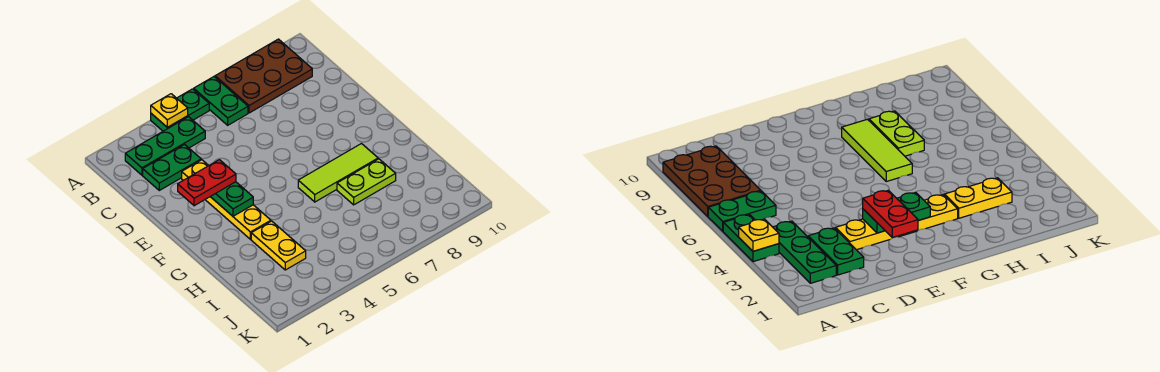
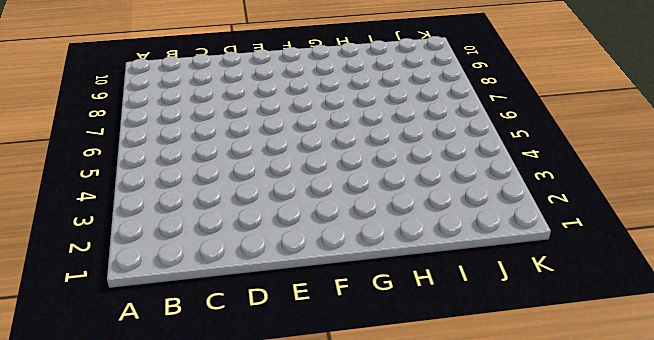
none -> green plate A4:A5 level 1
none -> green plate A6:B6 level 1
none -> brown plate A7:B9 level 1

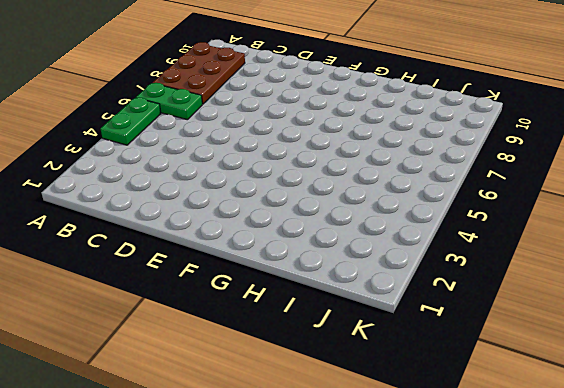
none -> green plate B2:B4 level 1
none -> green plate C2:C3 level 1
none -> yellow plate D3:G3 level 1

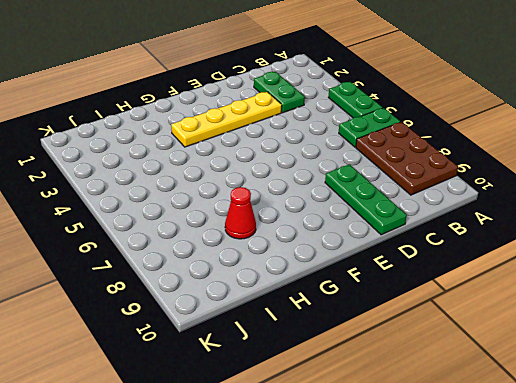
green plate D8:D10 level 1 -> green plate B2:B4 level 1
red cone H8 level 1 -> lime plate H7:H8 level 1
none -> lime tile G6:G8 level 1
none -> yellow plate H3:I3 level 1
none -> yellow plate A4 level 2

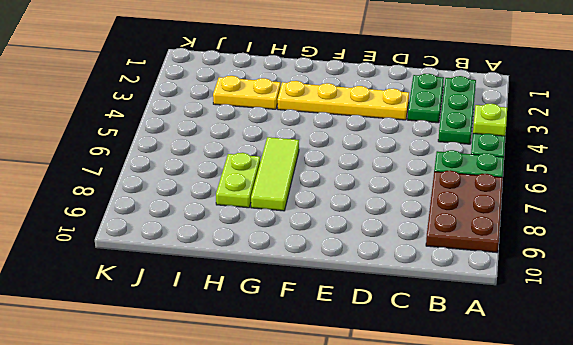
lime plate A4 level 2 -> yellow plate A4 level 2
none -> green plate E3:F3 level 2
none -> red plate E2:E3 level 3

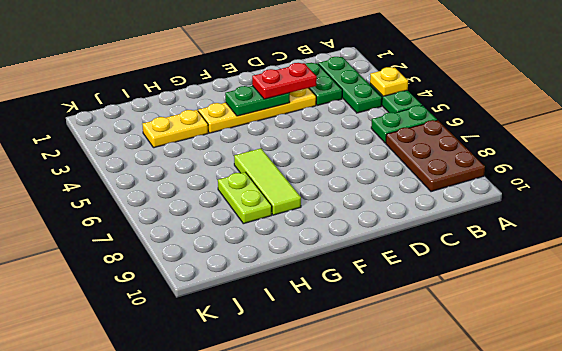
red plate D3:E3 level 3 -> red plate E2:E3 level 3

